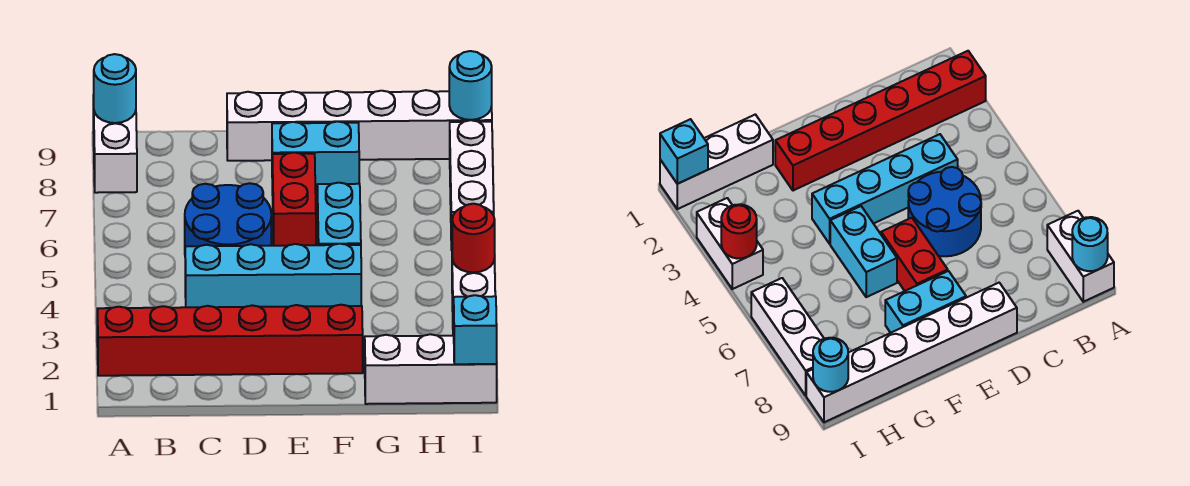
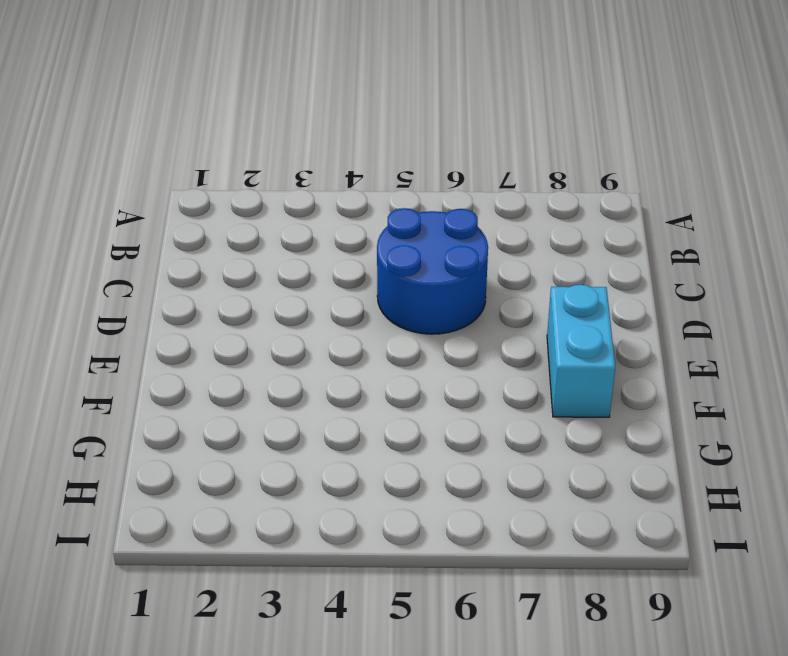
none -> red brick A2:F2 level 1
none -> white brick A8:A9 level 1
none -> cyan brick C4:F4 level 1

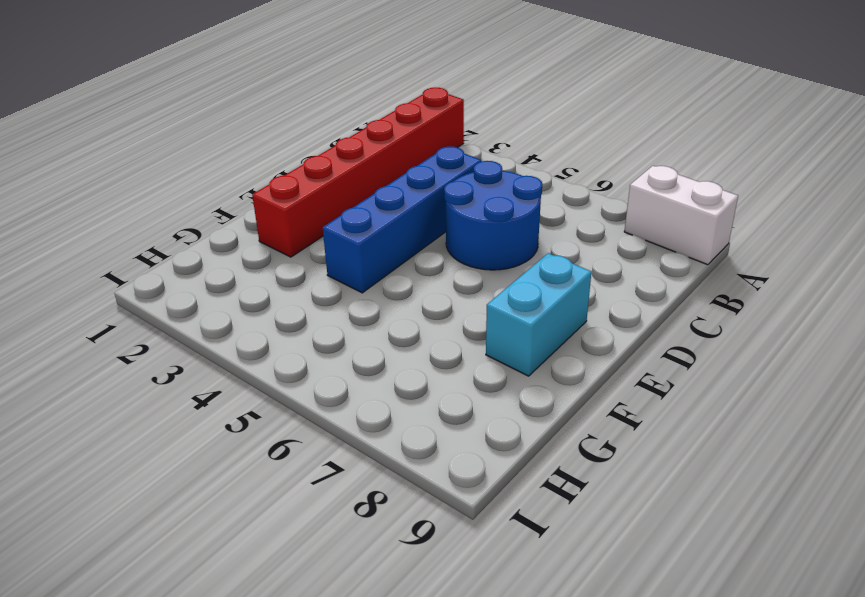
blue brick C4:F4 level 1 -> cyan brick C4:F4 level 1
none -> white brick D9:I9 level 1
none -> red brick E6:E7 level 1
none -> cyan brick F5:F6 level 1

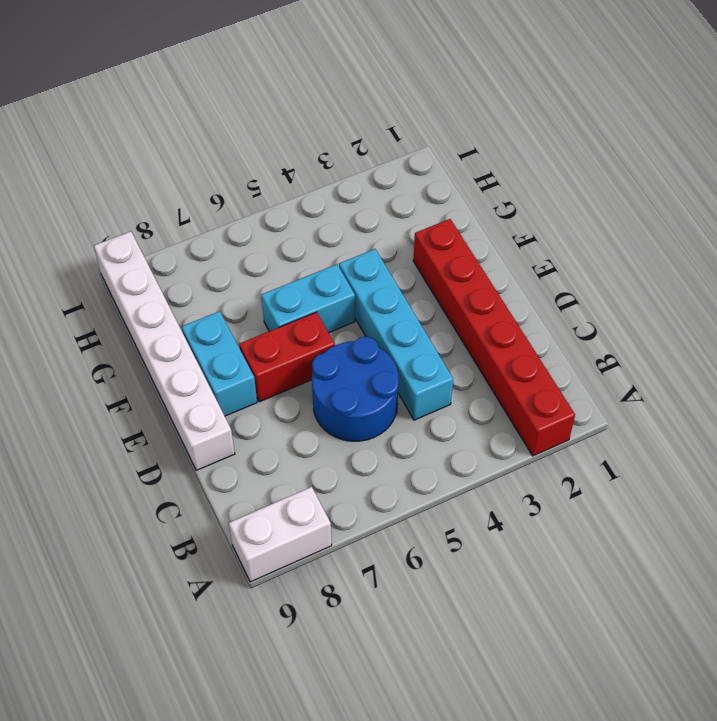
none -> white brick G1:I1 level 1
none -> white brick I3:I4 level 1
none -> white brick I6:I8 level 1

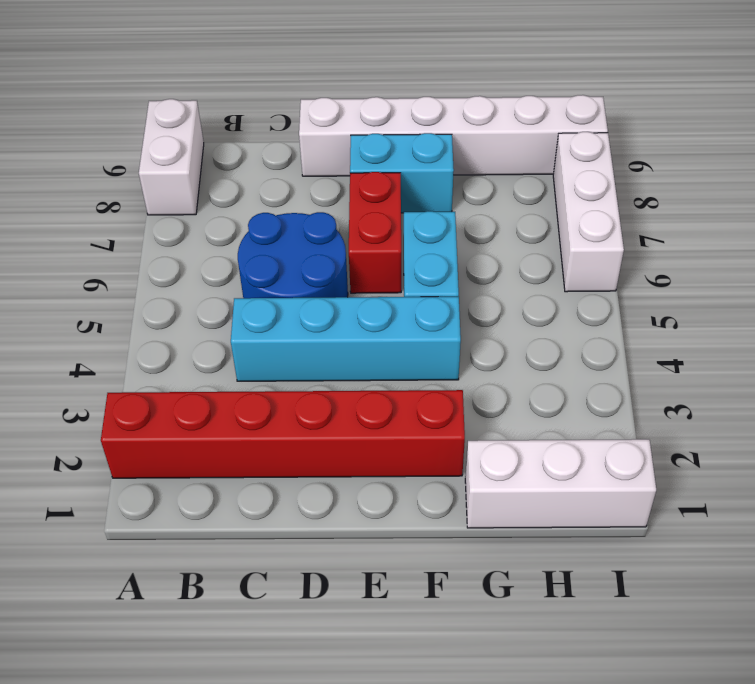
none -> white brick I3:I4 level 1
none -> cyan round brick A9 level 2
none -> cyan brick I1 level 2

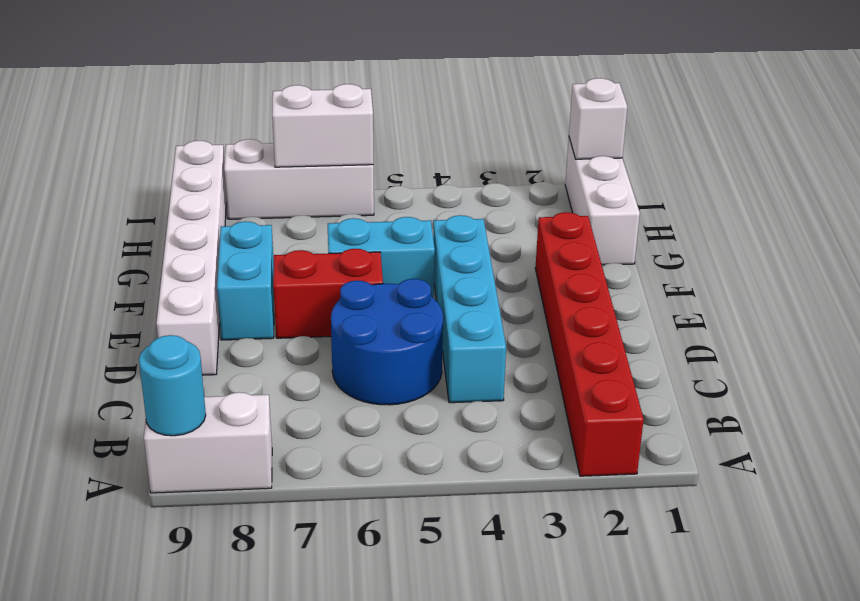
white brick I1 level 2 -> cyan brick I1 level 2
white brick I6:I7 level 2 -> white brick I3:I4 level 1
none -> red round brick I4 level 2
none -> cyan round brick I9 level 2

